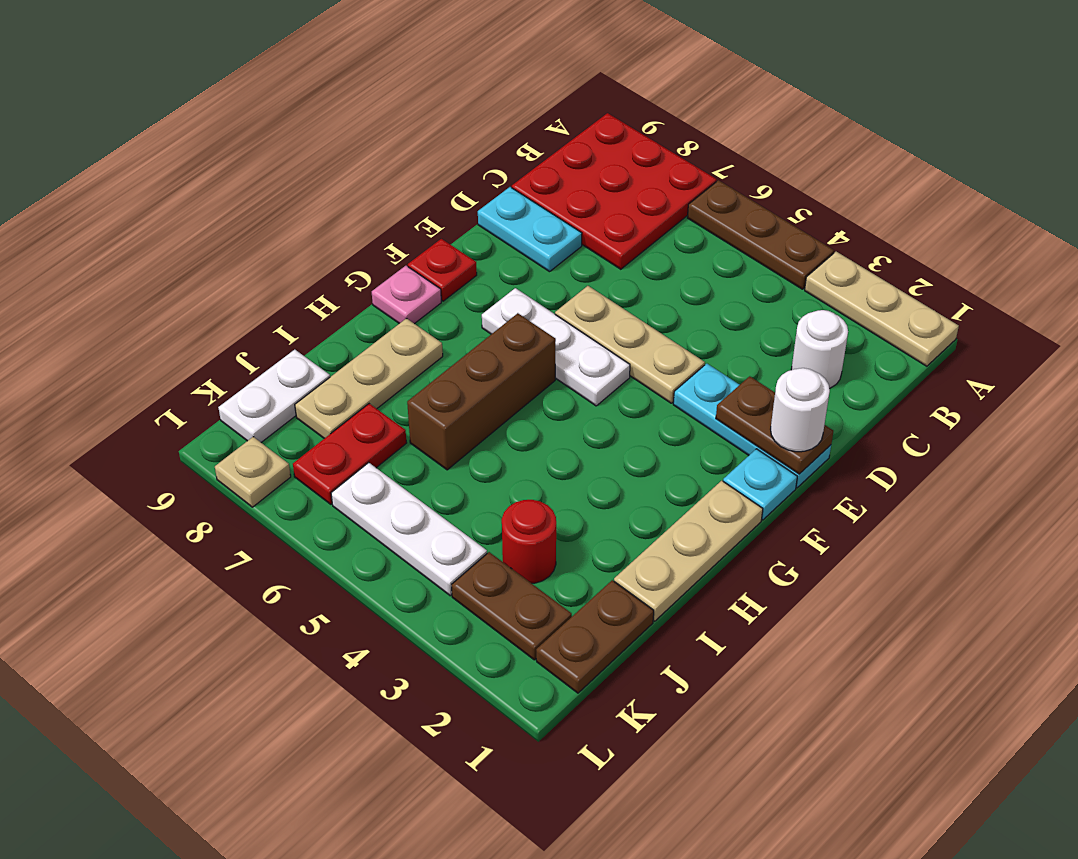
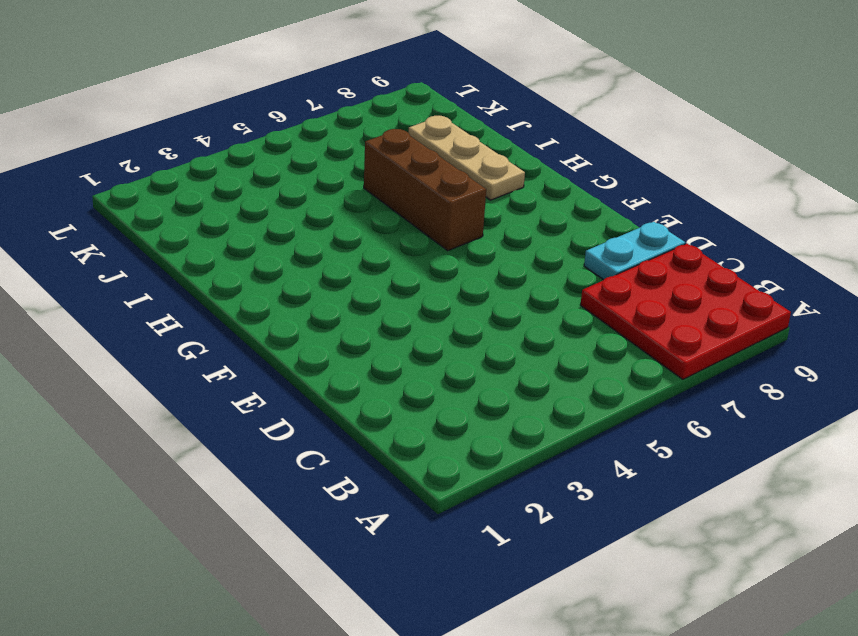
none -> tan plate A1:A3 level 1
none -> brown plate A4:A6 level 1
none -> white round brick C2 level 1

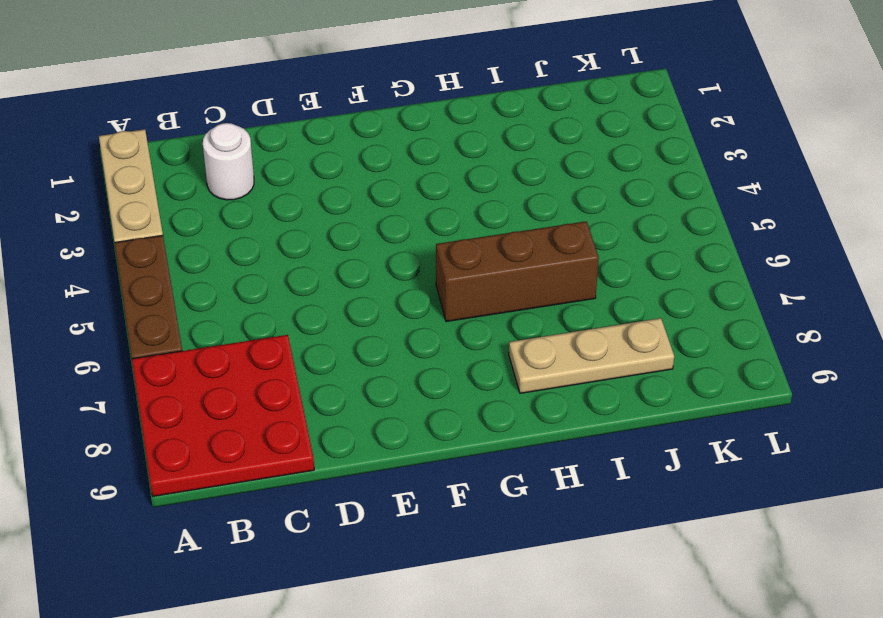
none -> cyan plate D8:D9 level 1
none -> cyan plate E1:E3 level 1
none -> tan plate E4:E6 level 1

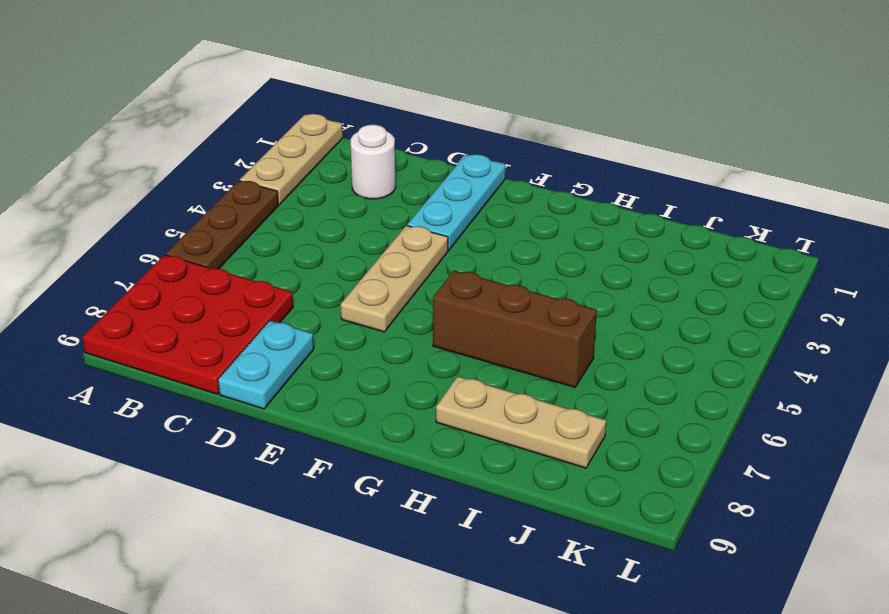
none -> cyan plate F1 level 1
none -> white plate F5:F7 level 1
none -> red plate F9 level 1

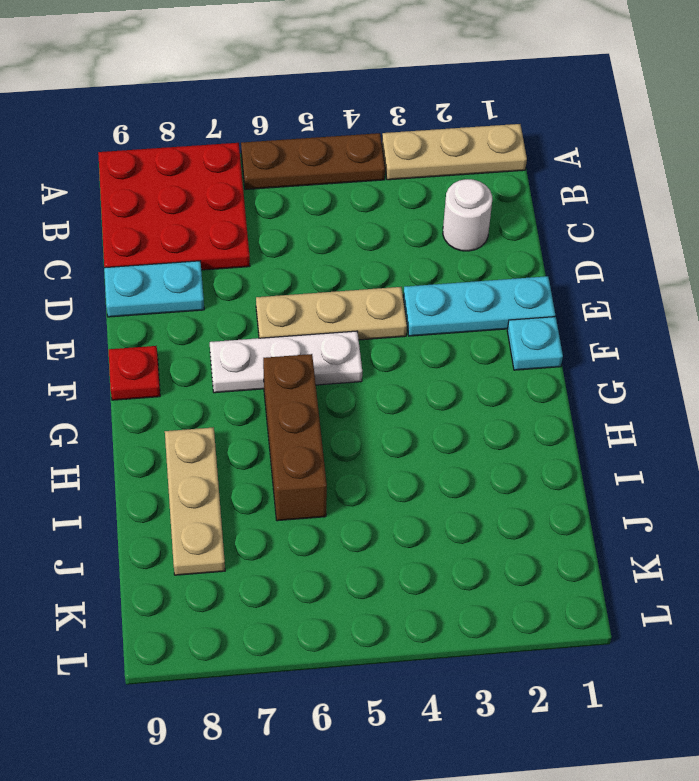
none -> tan plate G1:I1 level 1
none -> pink plate G9 level 1
none -> brown plate J1:K1 level 1

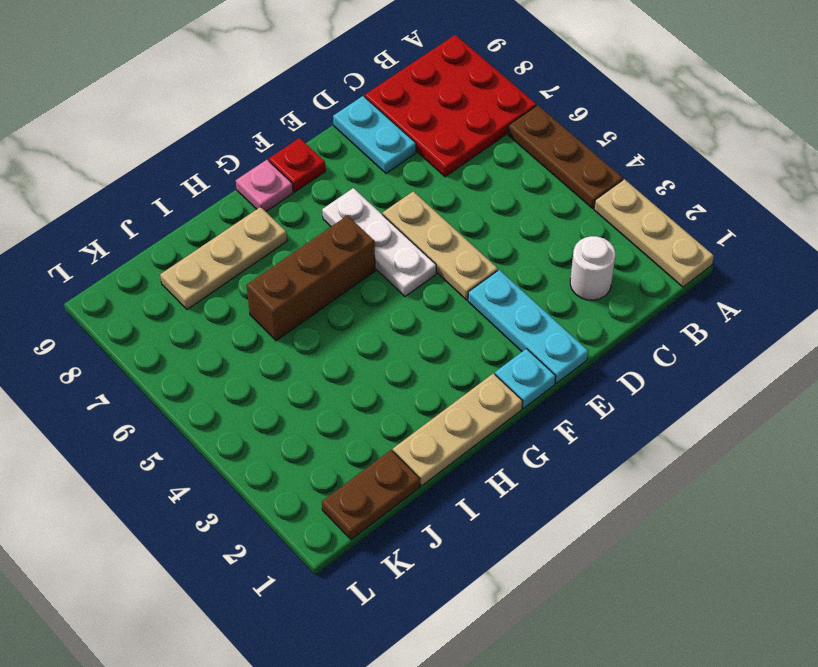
none -> red round brick J3 level 1
none -> red plate J7:K7 level 1
none -> white plate J9:K9 level 1

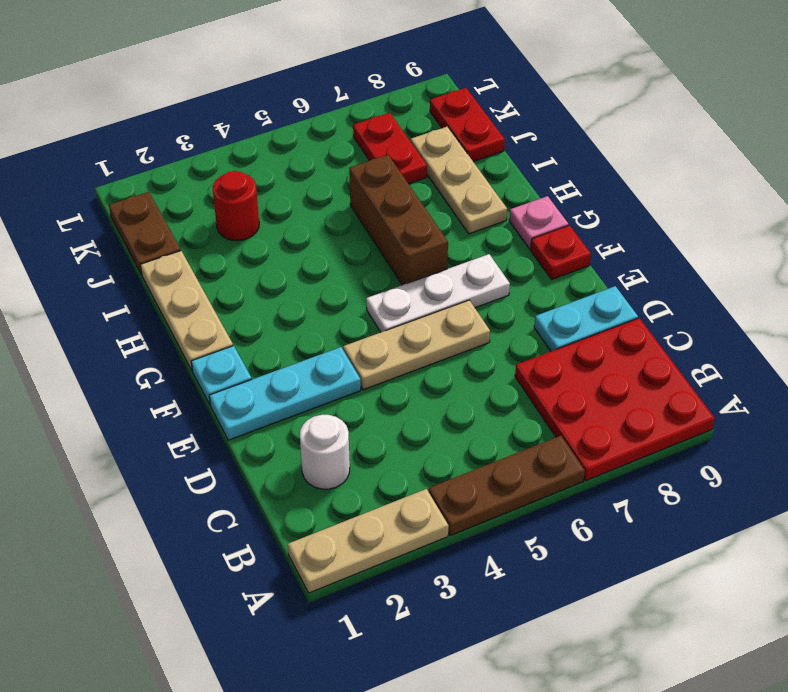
red plate J9:K9 level 1 -> white plate J9:K9 level 1
none -> brown plate K2:K3 level 1
none -> white plate K4:K6 level 1
none -> tan plate L8 level 1

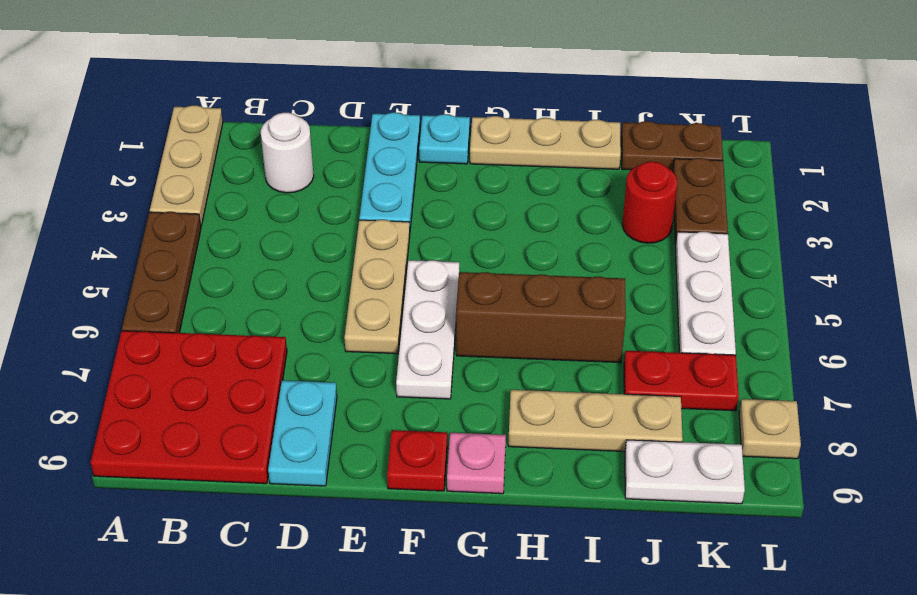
none -> brown plate E1:E2 level 2
none -> white round brick E1 level 3

